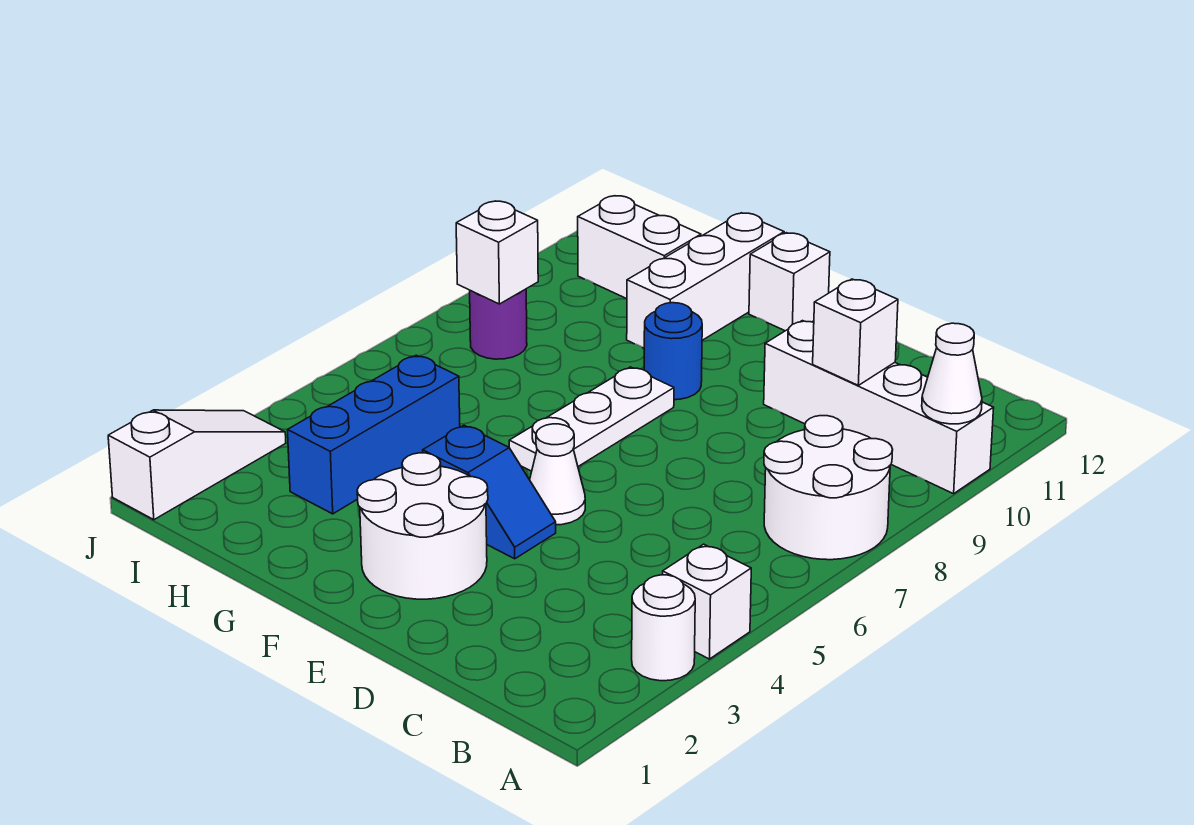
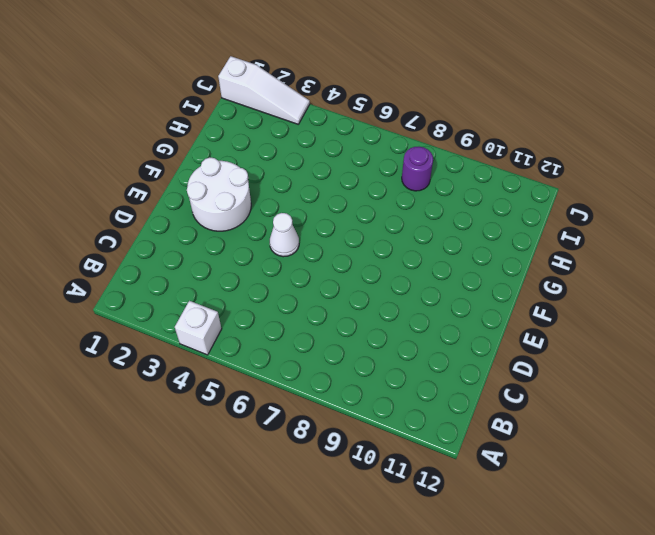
none -> white round brick A3 level 1
none -> white round brick A7:B8 level 1
none -> white brick A10:D10 level 1

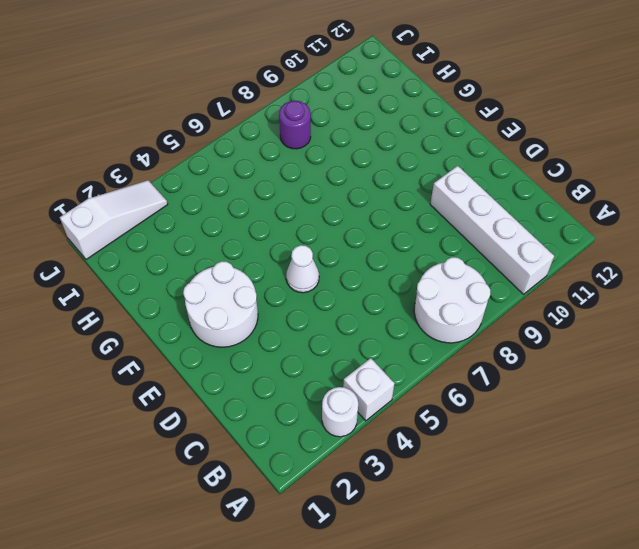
none -> blue slope E4:F4 level 1 top F
none -> white plate F6:F8 level 1
none -> blue round brick F9 level 1

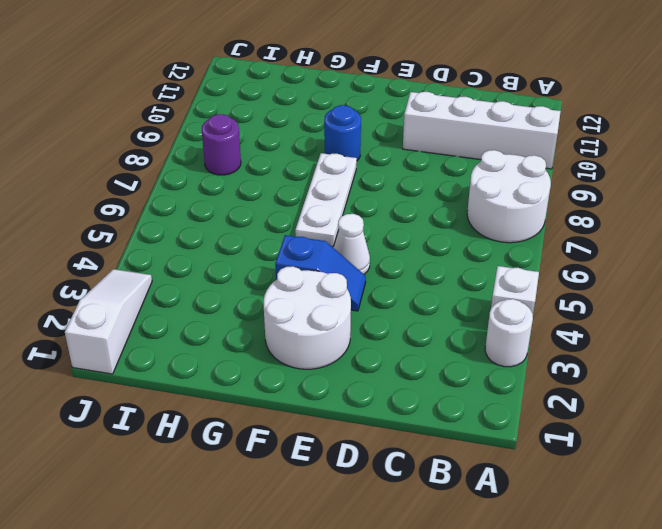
none -> white brick F12 level 1
none -> white brick G10:G12 level 1
none -> blue brick H3:H5 level 1

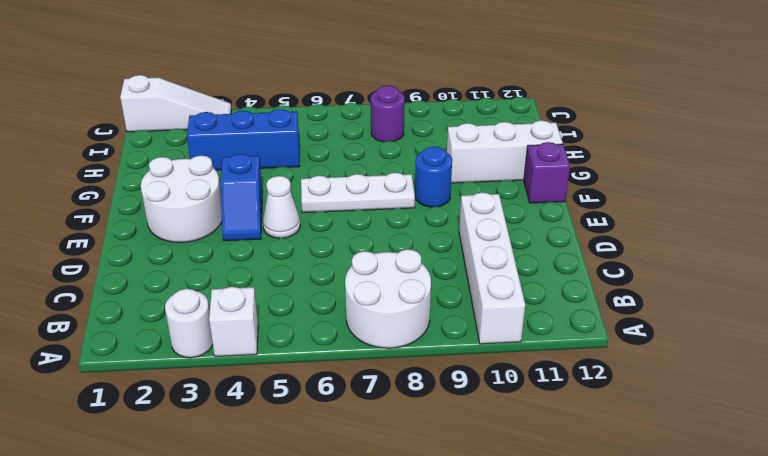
purple brick F12 level 1 -> white brick F12 level 1
none -> white brick H11:I11 level 1
none -> white cone A10 level 2
none -> white brick C10 level 2

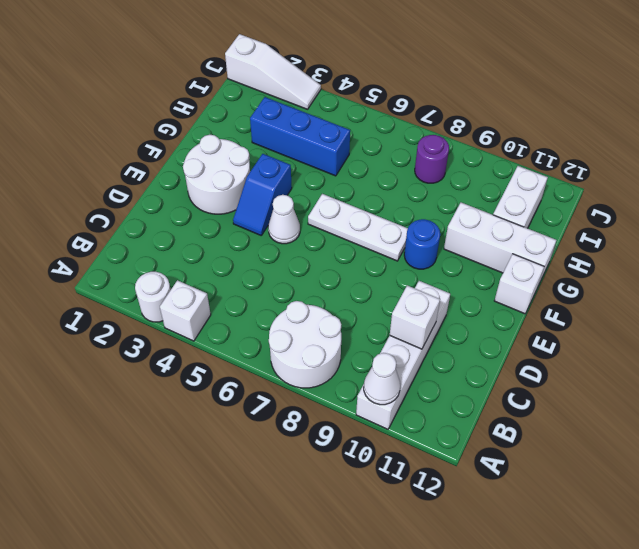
none -> white brick I8 level 2

